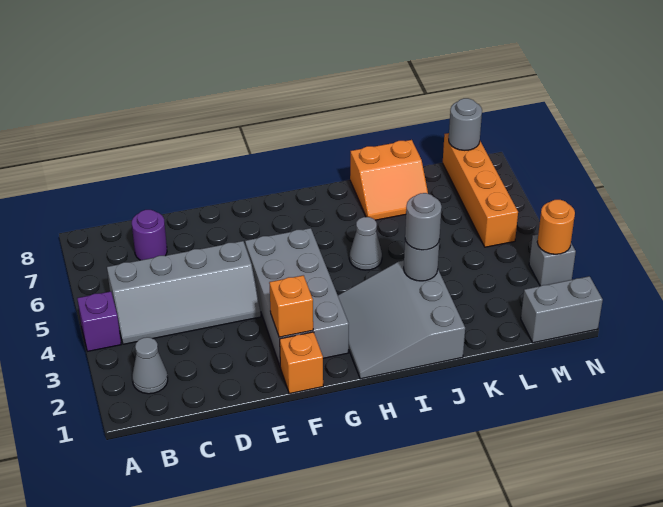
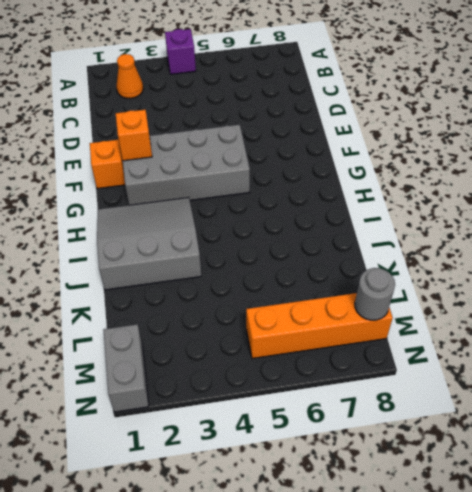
orange cone B2 level 1 -> grey cone B2 level 1
none -> grey slope B4:E5 level 1 top 5
none -> purple round brick C7 level 1
none -> grey cone I5 level 1

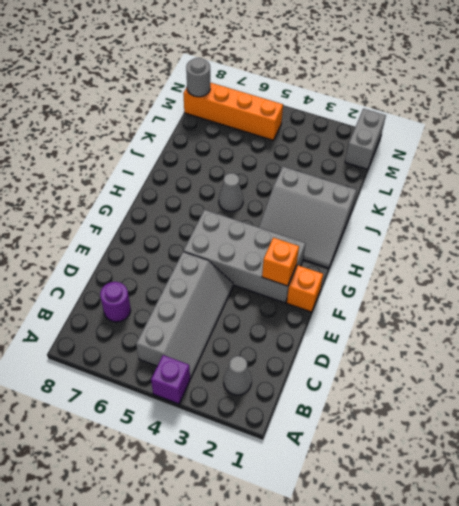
none -> orange slope J7:K8 level 1 top 8
none -> grey brick N3 level 1
none -> grey round brick J3 level 2

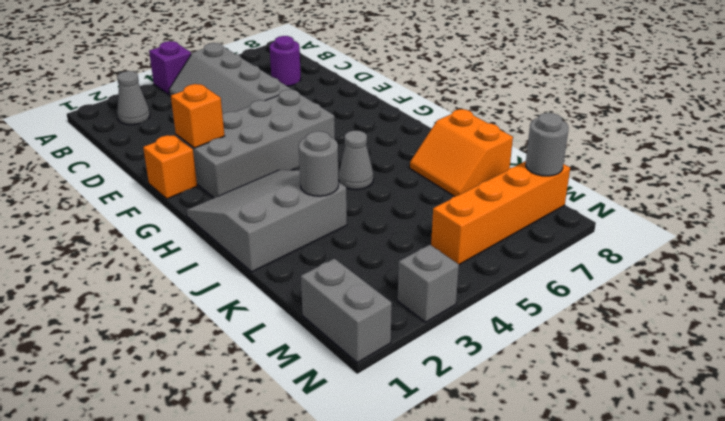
none -> orange round brick N3 level 2
none -> grey round brick J3 level 3

